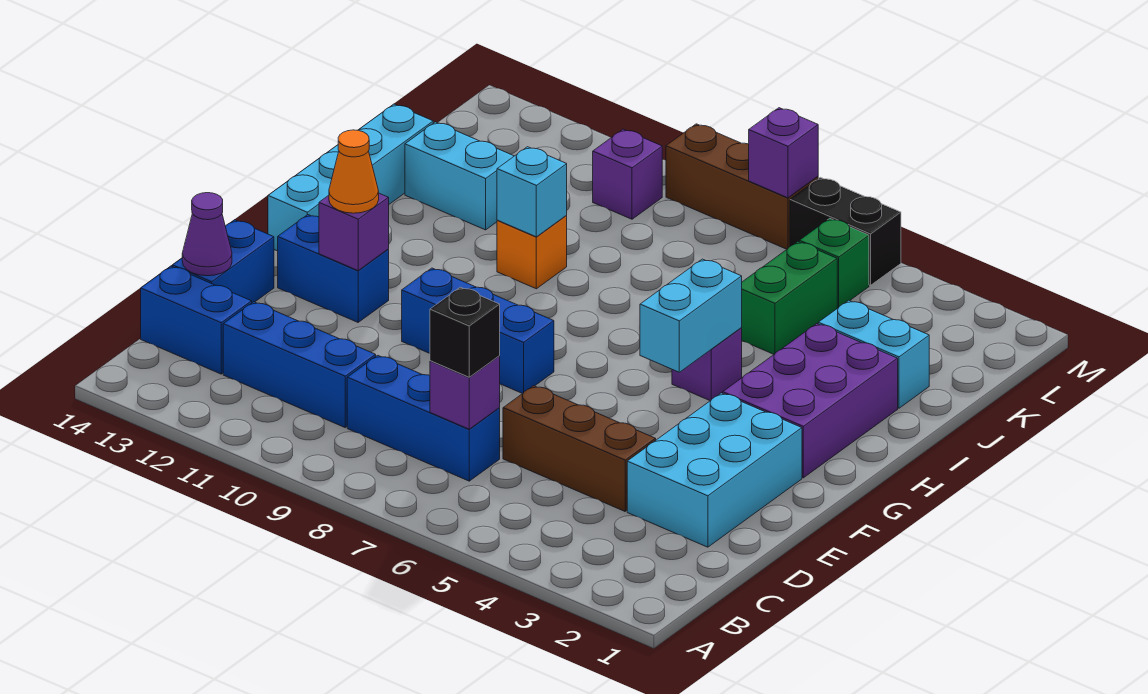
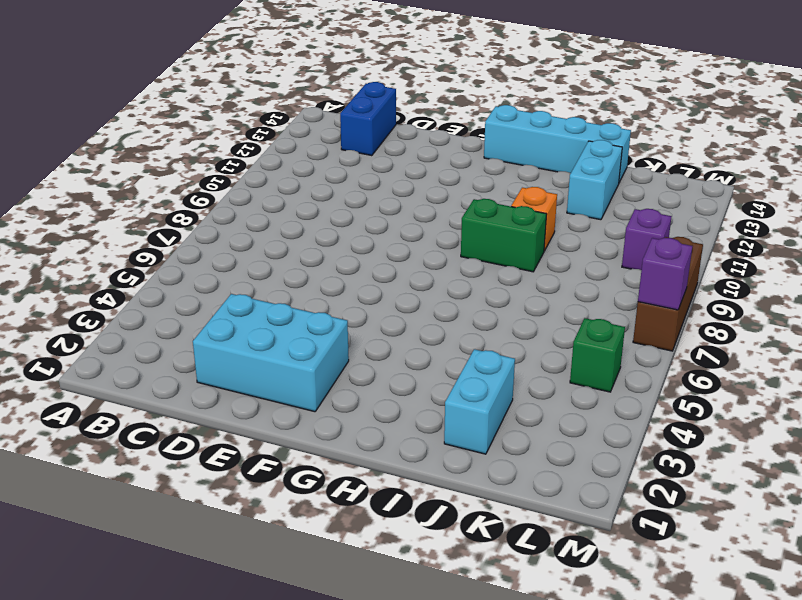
green brick H9:I9 level 1 -> green brick J5:K5 level 1
none -> blue brick C7:C9 level 1
none -> blue brick C10:C12 level 1
none -> brown brick D4:D6 level 1

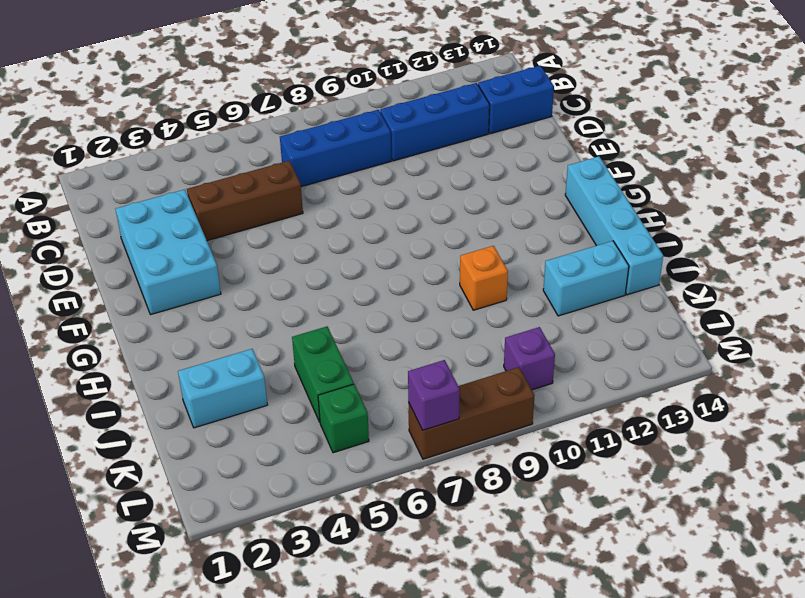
none -> blue brick D14:E14 level 1
none -> blue brick F8:F10 level 1
none -> blue brick F12:F13 level 1

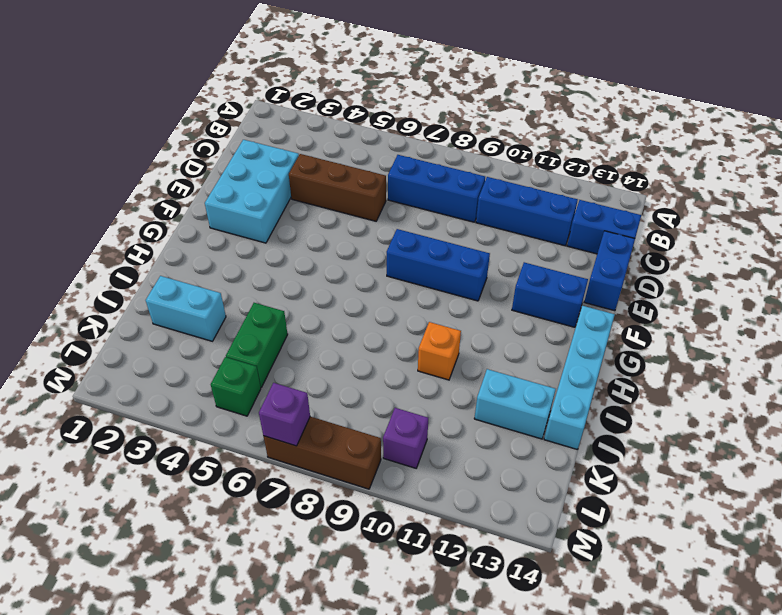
none -> purple brick G2:I3 level 1
none -> purple brick H5 level 1
none -> black brick M5:M6 level 1

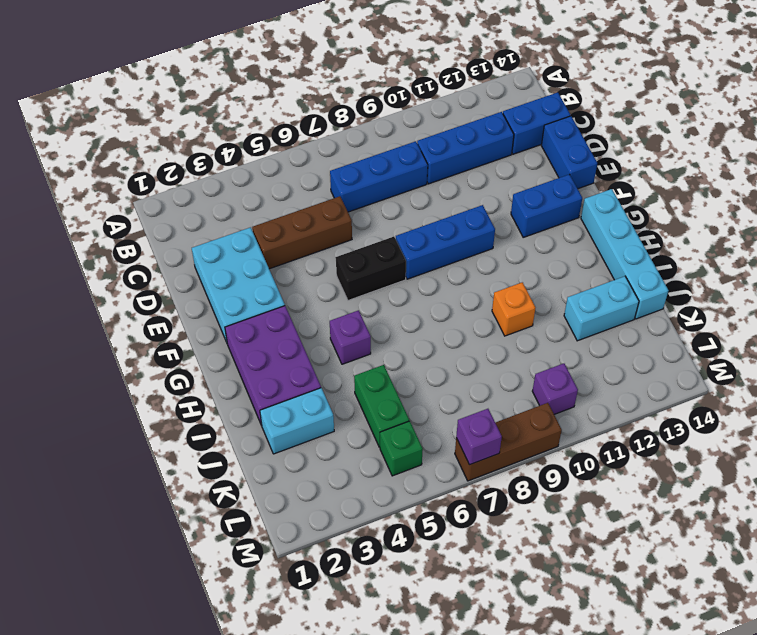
black brick F6:F7 level 1 -> black brick M5:M6 level 1
none -> purple brick C7 level 2
none -> purple cone D14 level 2
none -> purple brick F12 level 2

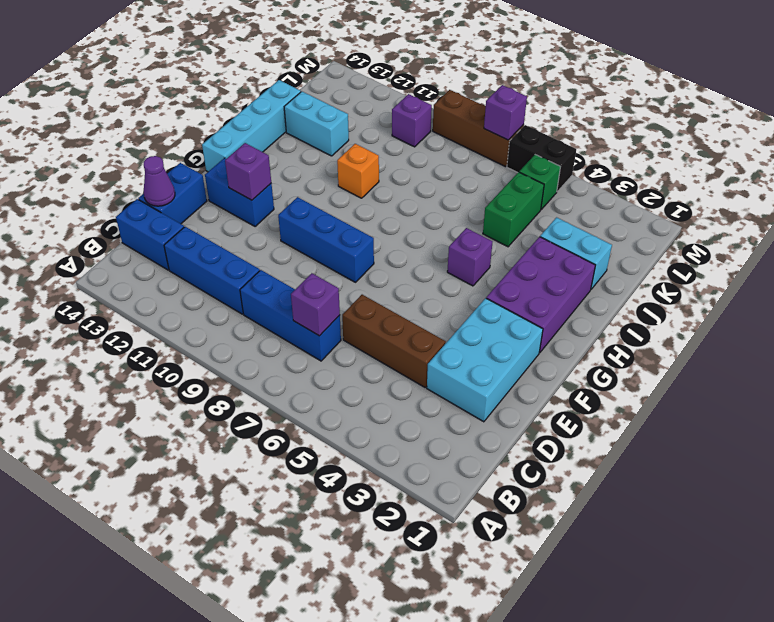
none -> cyan brick G5:H5 level 2
none -> cyan brick I10 level 2
none -> black brick C7 level 3

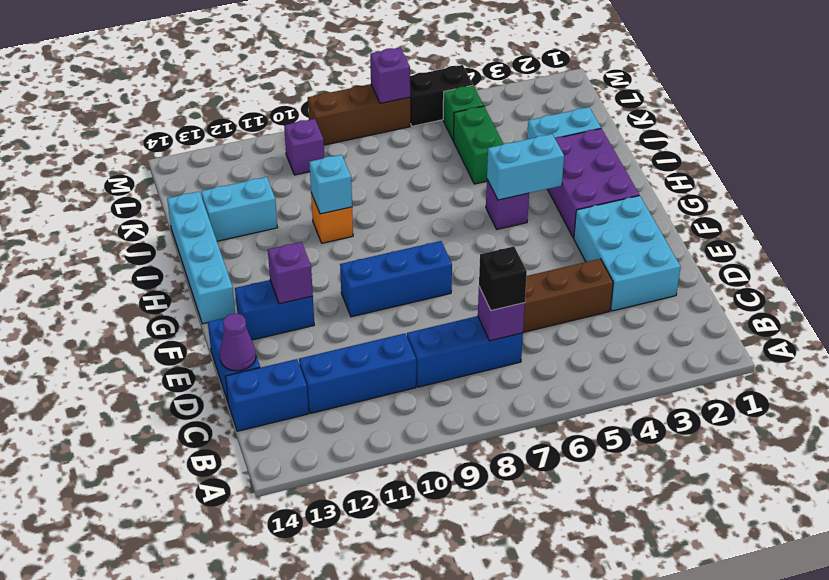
cyan brick H4:H5 level 2 -> cyan brick G5:H5 level 2
none -> orange cone F12 level 3

